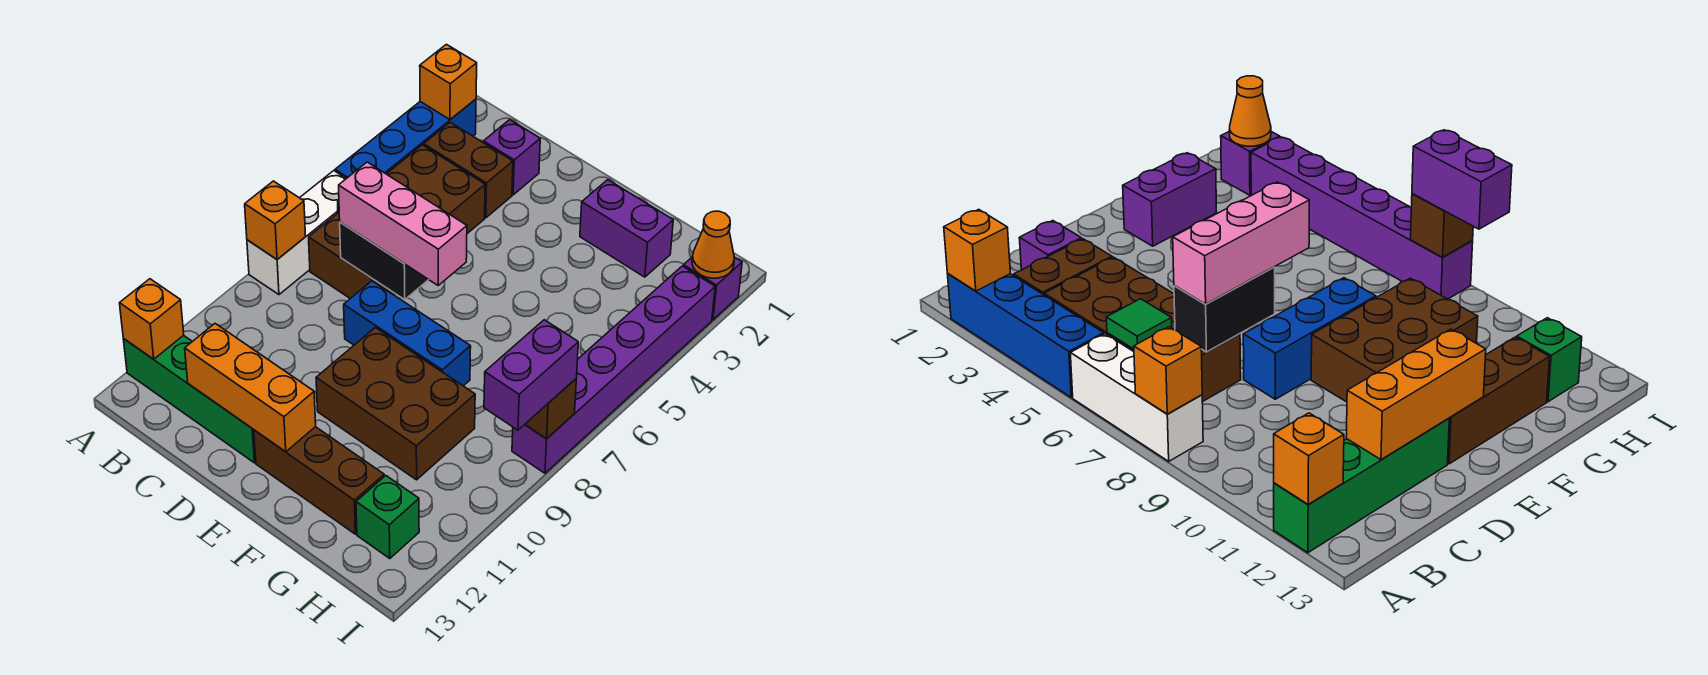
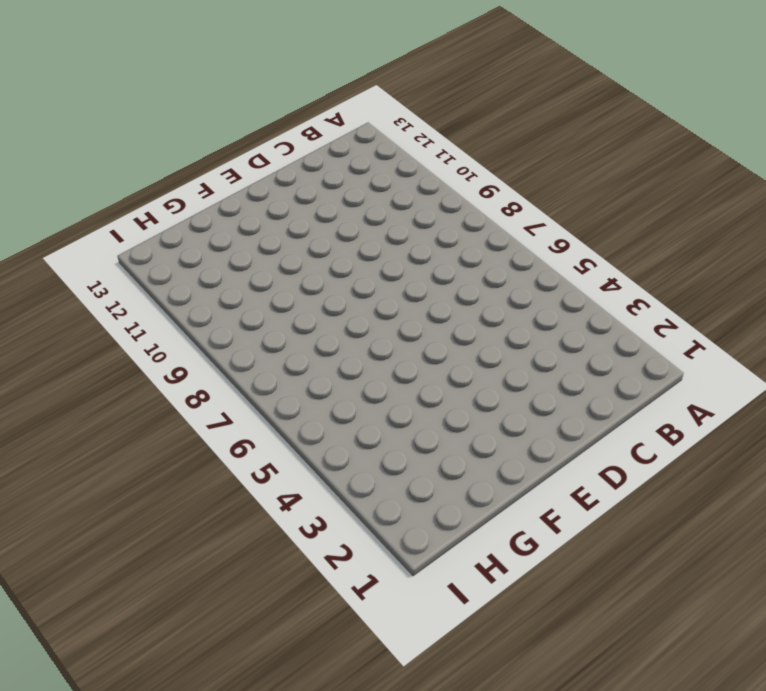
none -> blue brick A2:A5 level 1
none -> white brick A6:A8 level 1
none -> green brick A12:D12 level 1

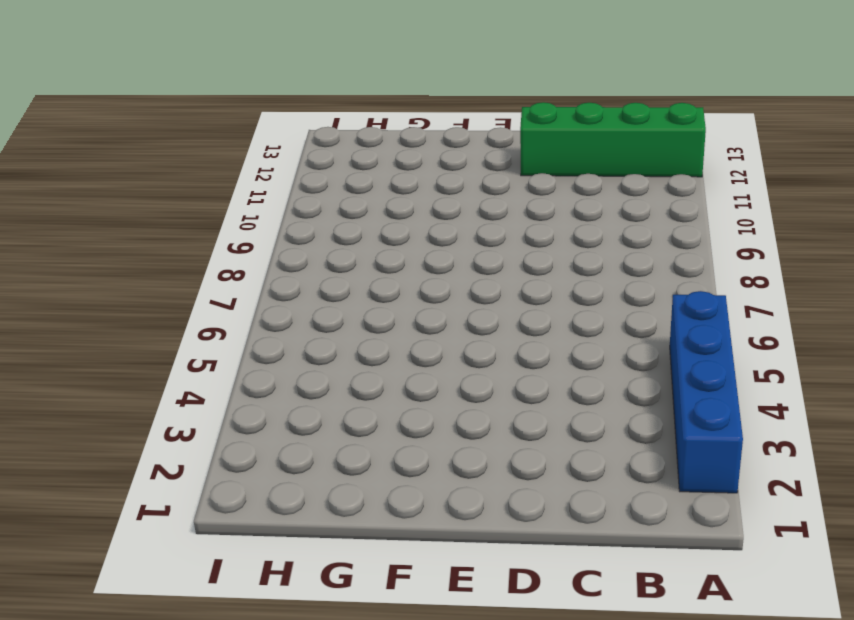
none -> white brick A6:A8 level 1
none -> brown brick B3:C3 level 1
none -> brown brick B4:C7 level 1

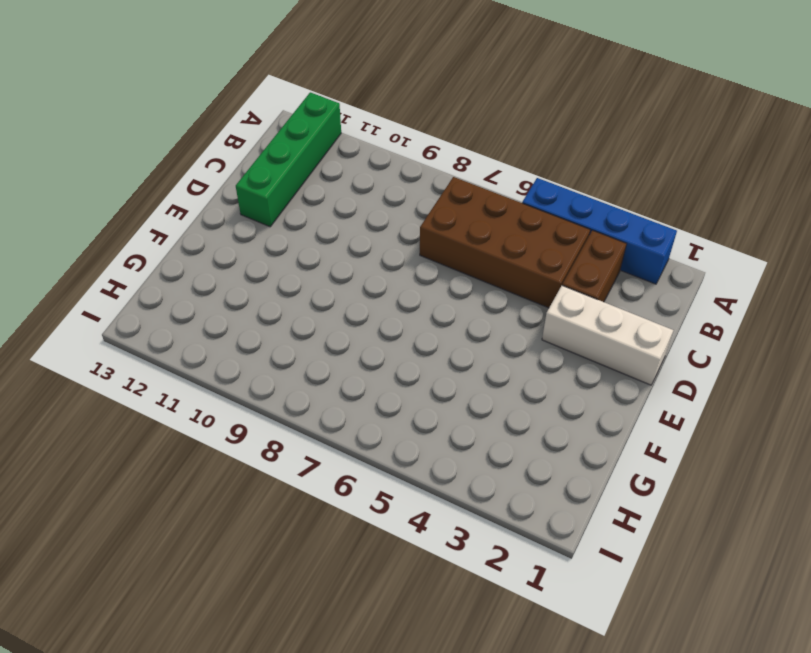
white brick D1:D3 level 1 -> white brick A6:A8 level 1
none -> purple brick C2 level 1
none -> blue brick D8:F8 level 1
none -> brown brick E9:G10 level 1

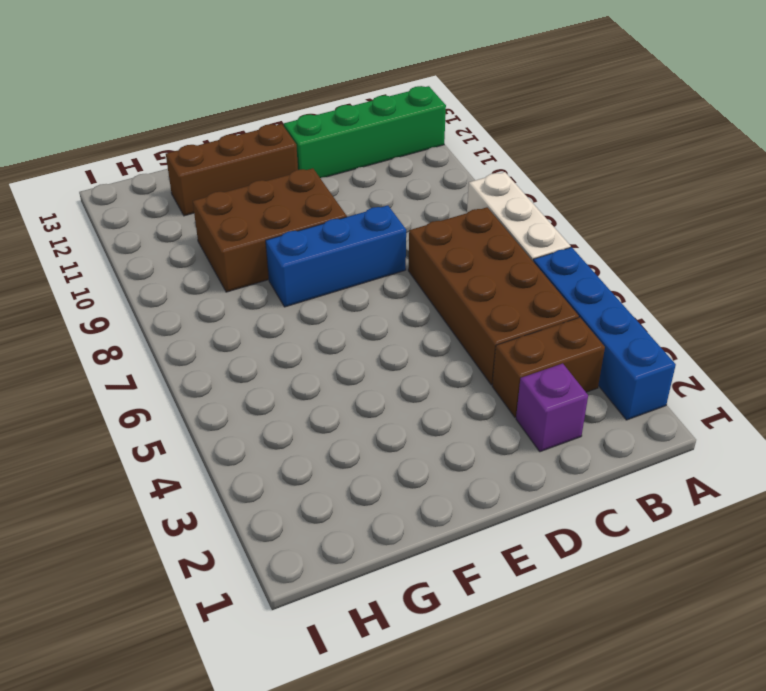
none -> purple brick F2:G2 level 1
none -> green brick H12 level 1
none -> purple brick I2 level 1

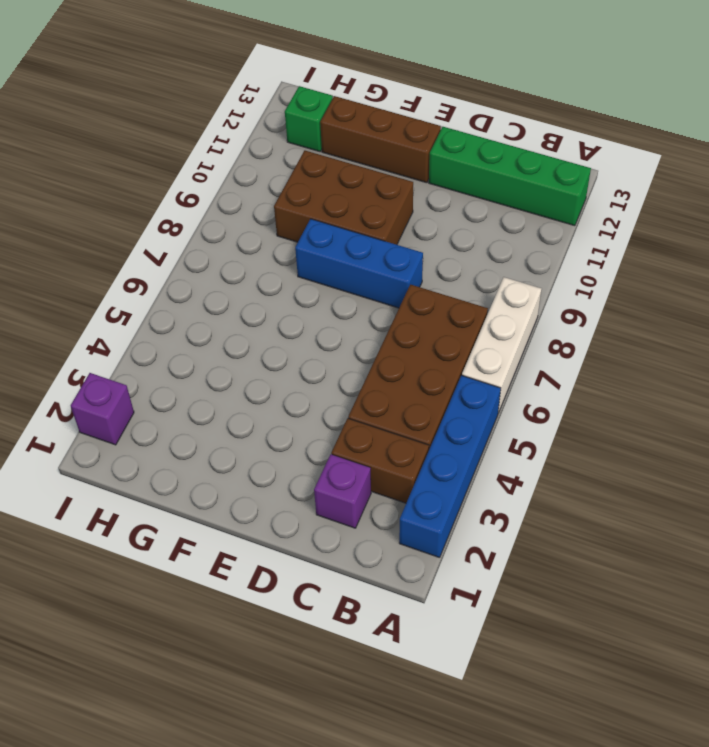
none -> purple brick F2:G2 level 1
none -> purple brick I3:I8 level 1
none -> orange brick A2 level 2

